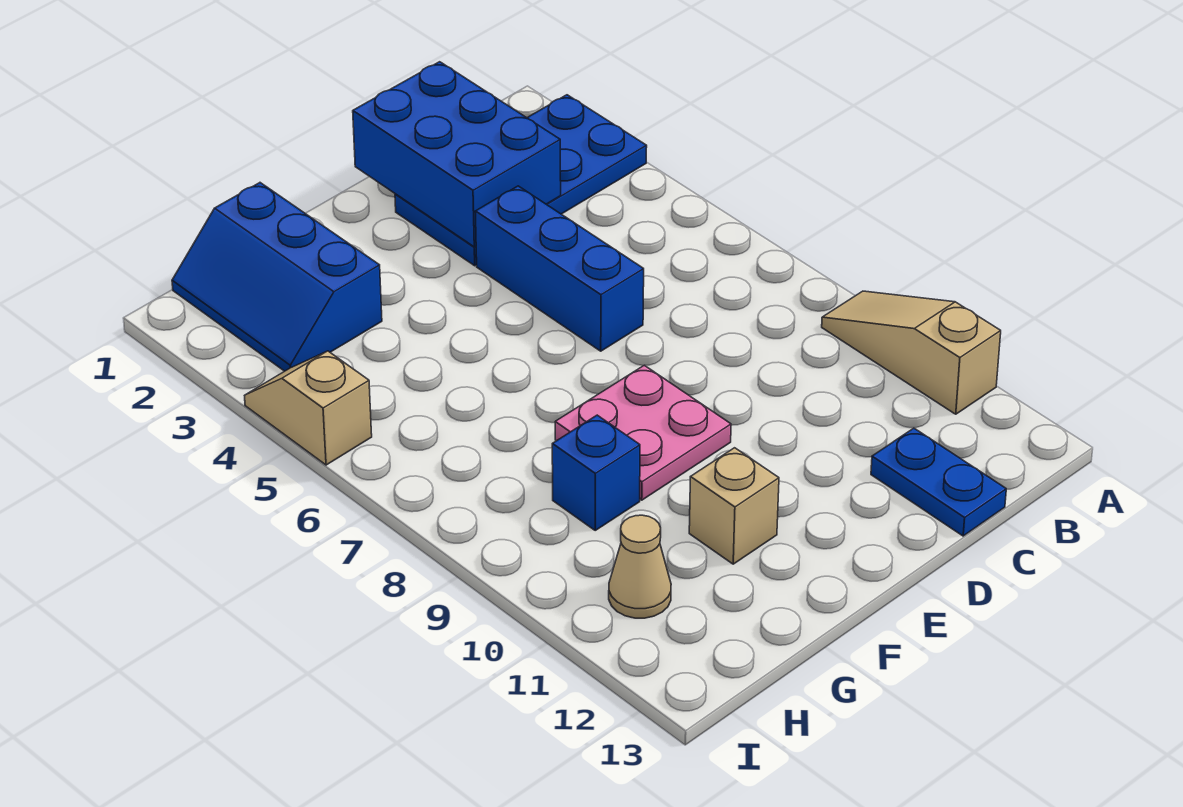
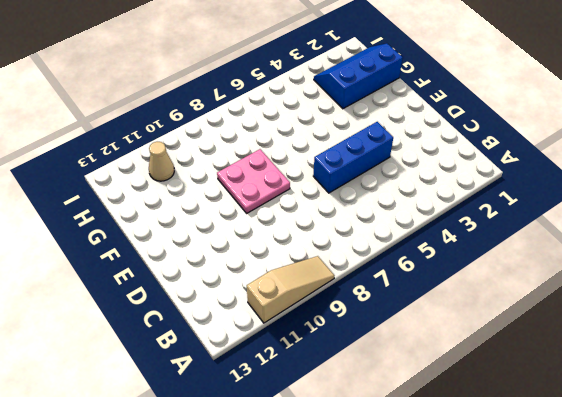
none -> blue plate A2:D3 level 1
none -> blue plate C12:C13 level 1

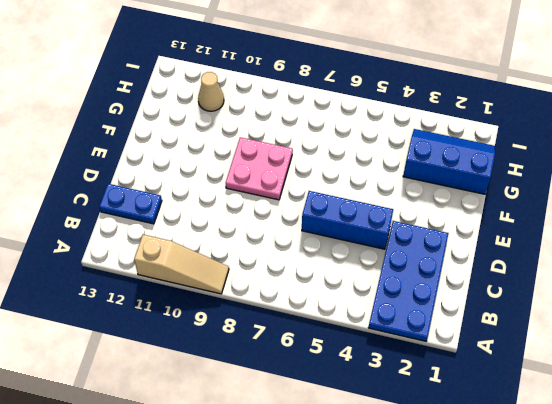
none -> tan brick F11 level 1
none -> blue brick G9 level 1

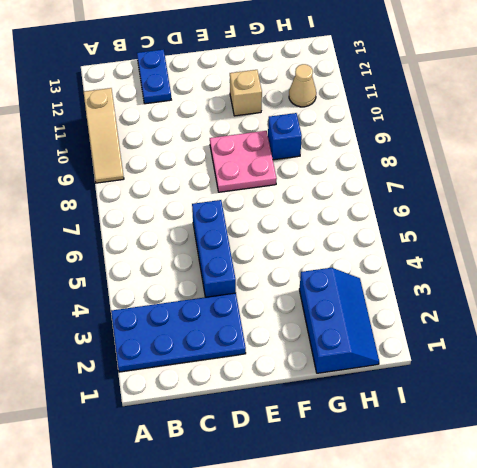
none -> tan slope I4:I5 level 1 top 5
none -> blue brick C1:D3 level 2

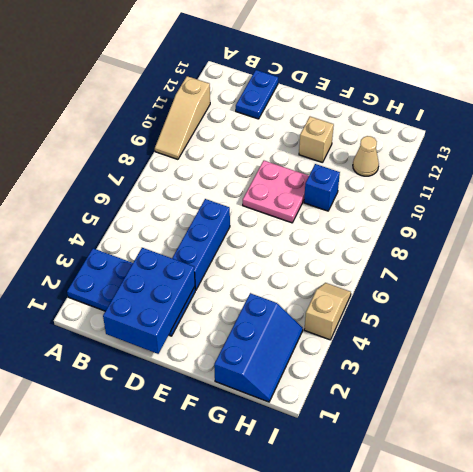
tan slope I4:I5 level 1 top 4 -> tan slope I4:I5 level 1 top 5

